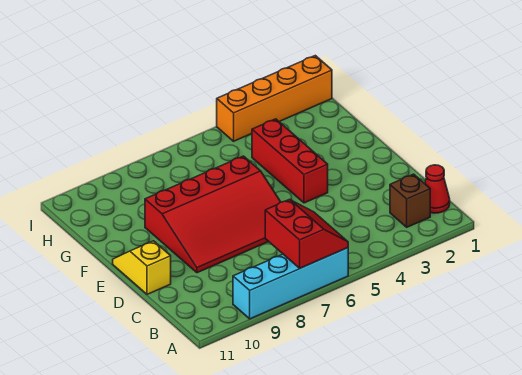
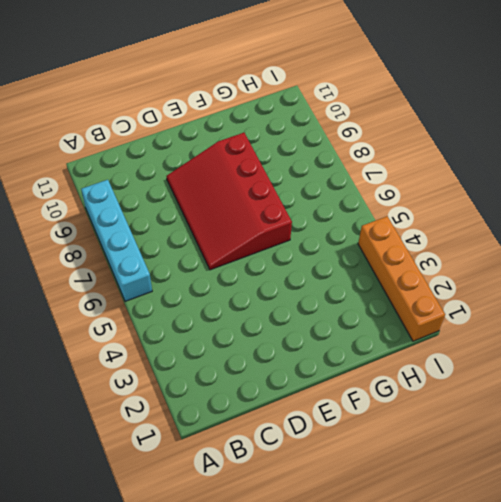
none -> red cone B1 level 1
none -> brown brick B2 level 1

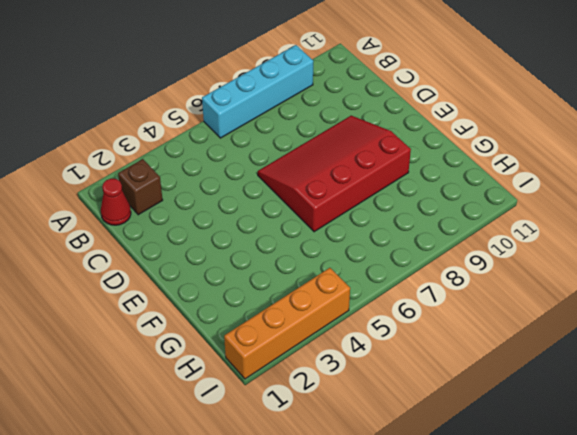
none -> yellow slope D11:E11 level 1 top D
none -> red brick E4:G4 level 1

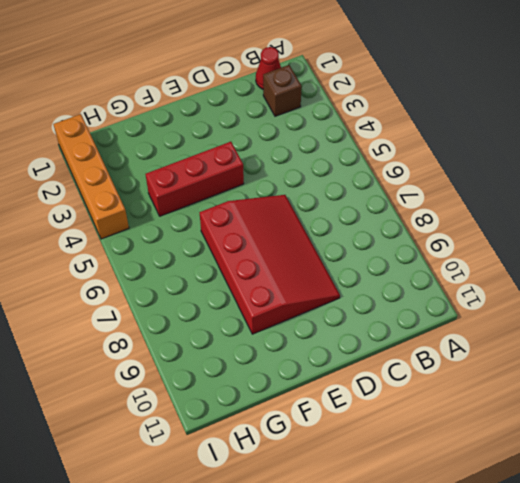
none -> cyan brick A6:A9 level 1
none -> yellow slope D11:E11 level 1 top D

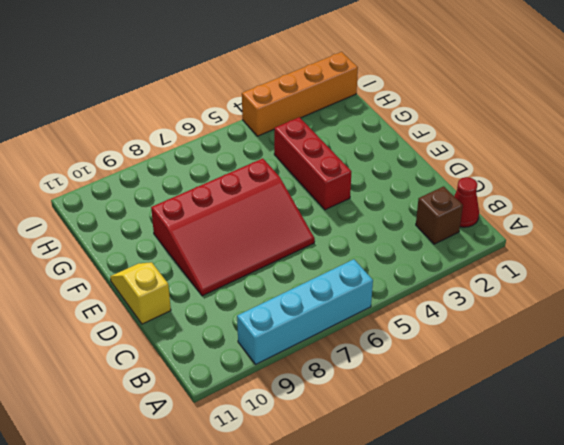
none -> red slope A6:B7 level 2 top 7

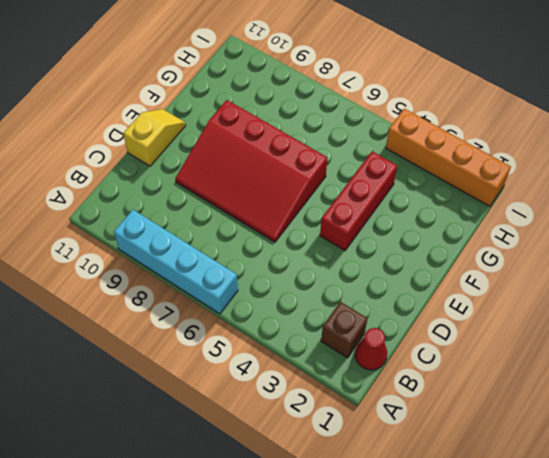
none -> red slope A6:B7 level 2 top 7

